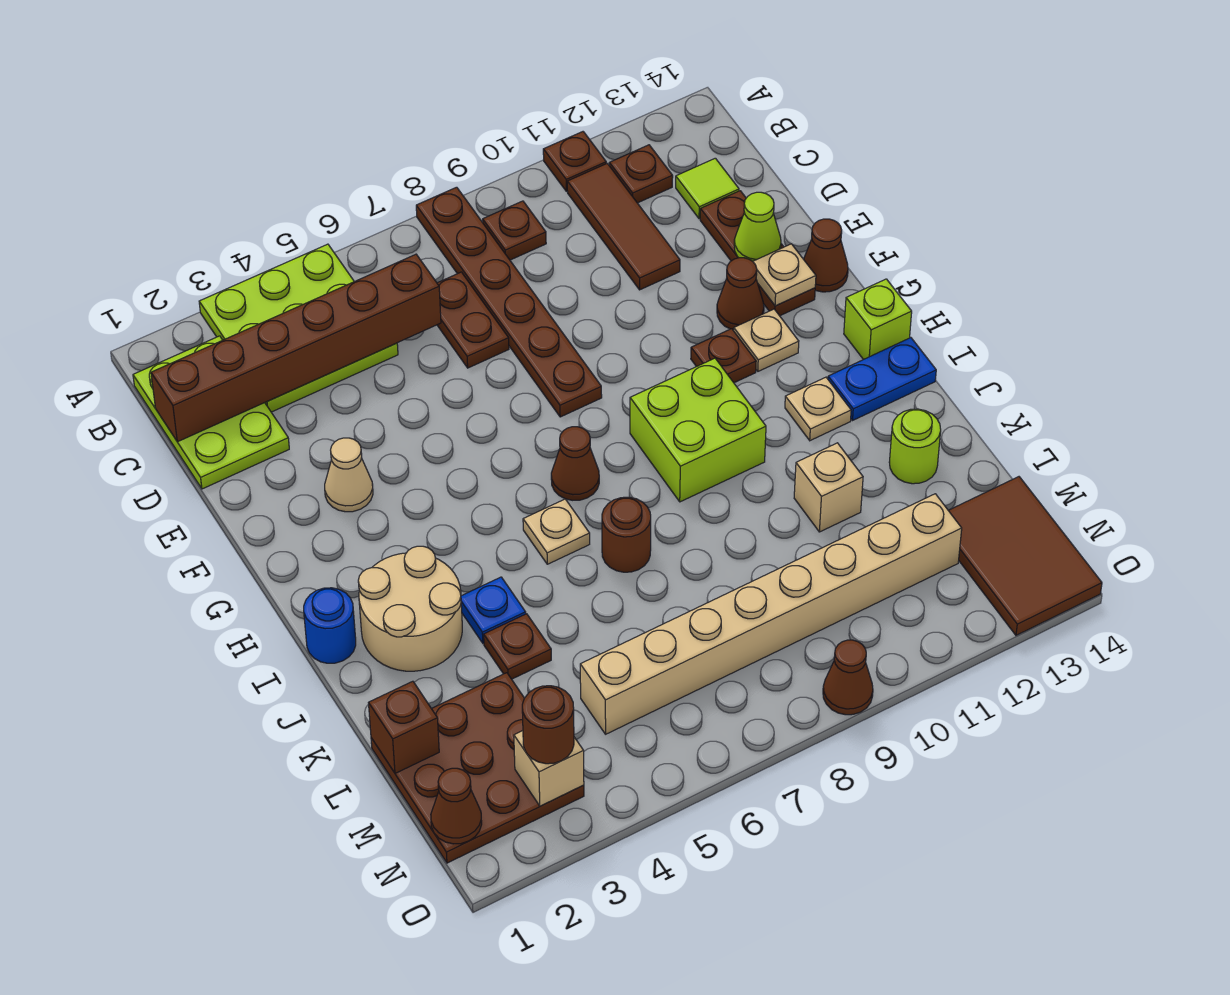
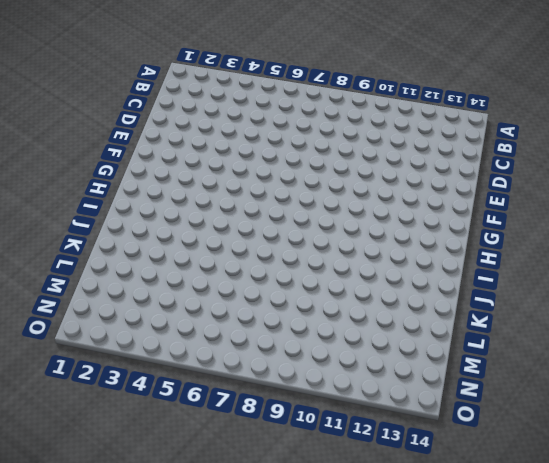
none -> lime plate A3:C5 level 1
none -> brown plate A8:F8 level 1
none -> brown plate A11 level 1
none -> lime plate B1:D2 level 1

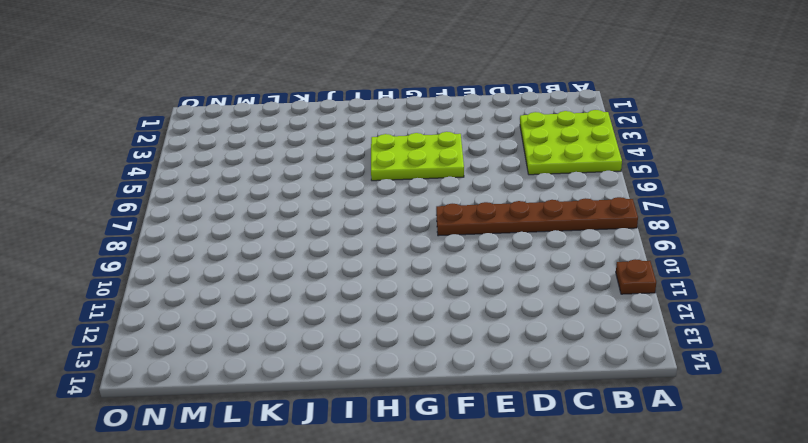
lime plate F4:H5 level 1 -> lime plate B1:D2 level 1
none -> brown plate B9 level 1
none -> brown tile B11:D11 level 1
none -> brown plate B12 level 1
none -> brown plate C7:D7 level 1

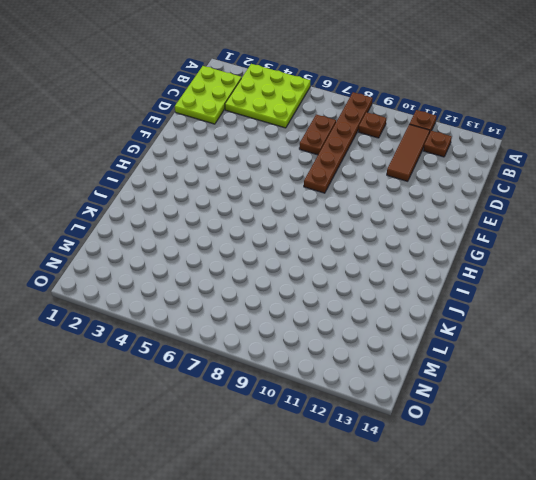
none -> lime tile C13 level 1
none -> brown plate D13:F13 level 1
none -> tan cone F3 level 1
none -> brown cone F12 level 1

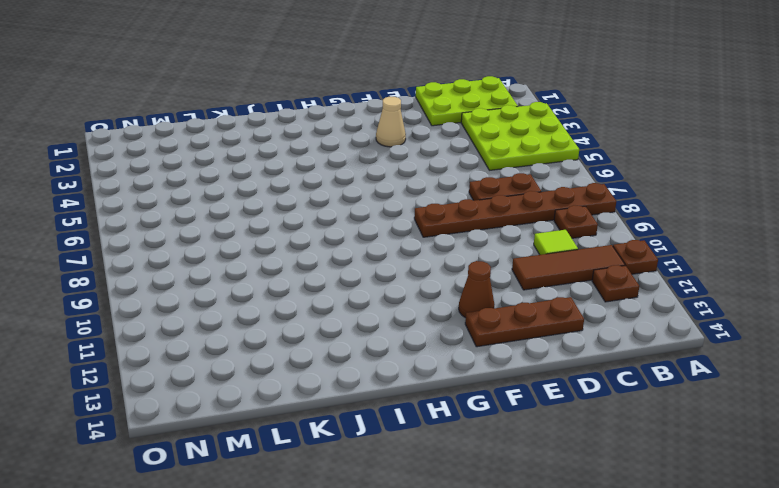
lime tile C10 level 1 -> lime tile C13 level 1
none -> brown cone F14 level 1
none -> brown plate G11 level 1
none -> tan plate G12 level 1
none -> brown cone H7 level 1

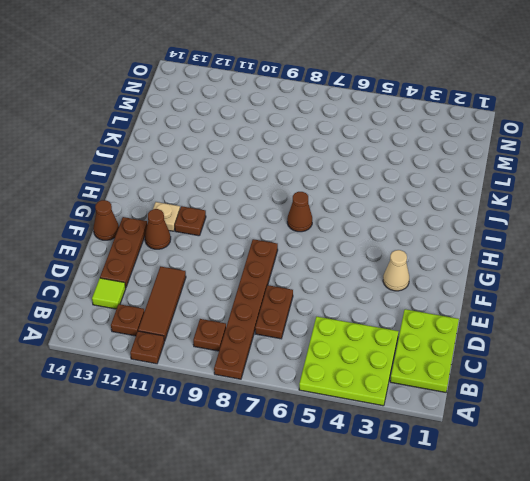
none -> lime brick H9:I10 level 1
none -> lime brick H14 level 1
none -> blue round brick I1 level 1
none -> tan round brick I2:J3 level 1

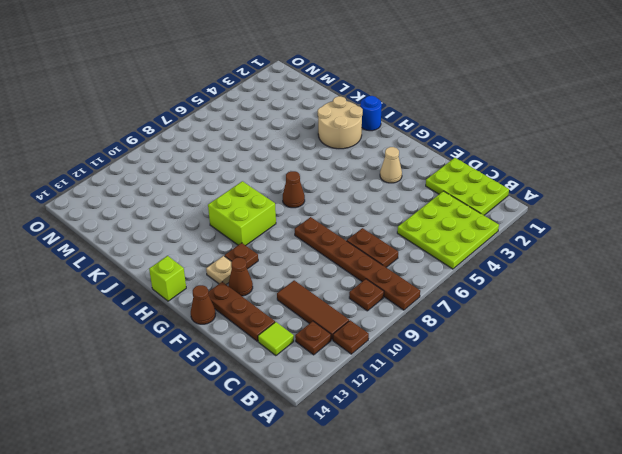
none -> tan plate I6 level 1
none -> tan plate I12 level 1
none -> blue plate I13:I14 level 1
none -> blue plate J4 level 1

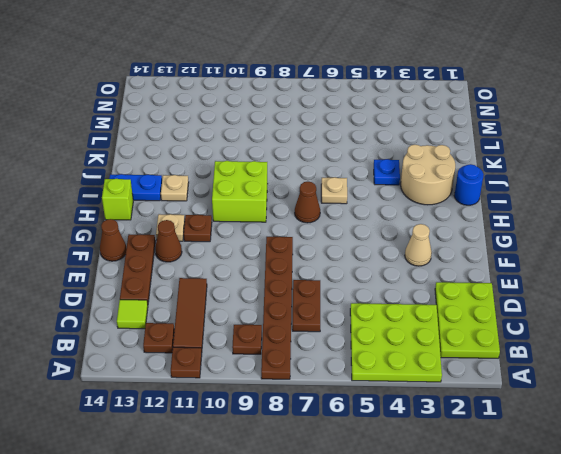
none -> brown round brick J7 level 1
none -> brown plate K4 level 1
none -> tan brick K11 level 1
none -> lime round brick K13 level 1

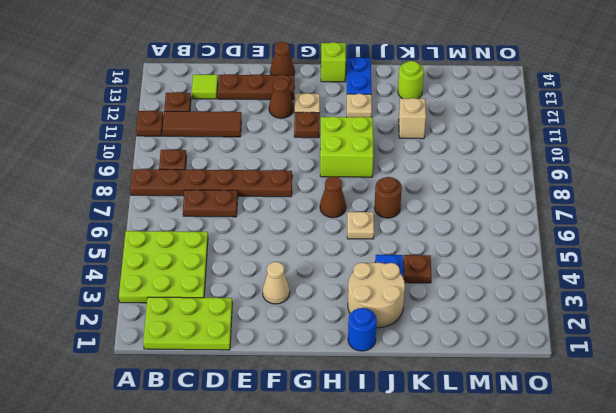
none -> brown plate L1:N3 level 1
none -> tan brick M5:M12 level 1
none -> brown tile M13:O14 level 1
none -> brown cone O9 level 1

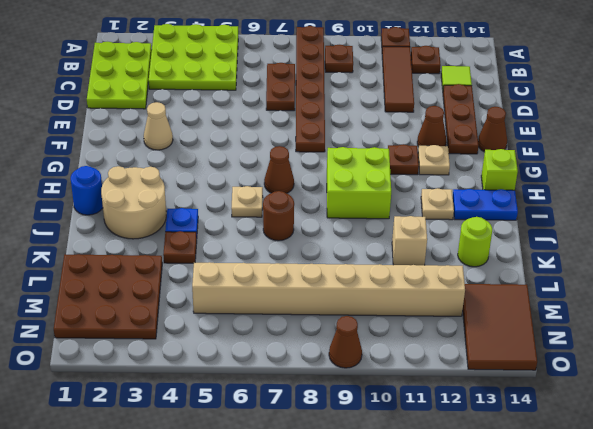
none -> brown brick C1:C6 level 2
none -> lime cone E13 level 2
none -> tan plate F13 level 2
none -> brown brick L1 level 2

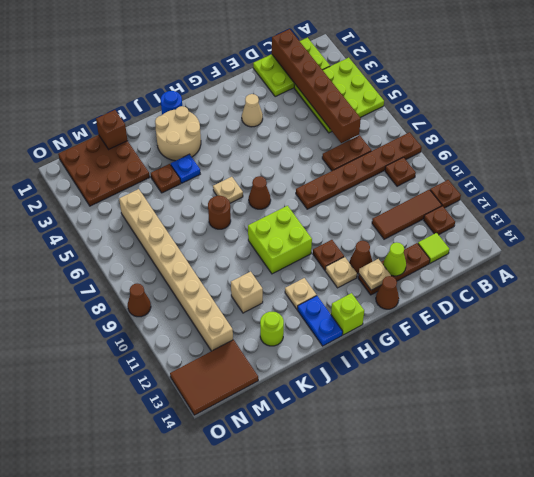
none -> brown cone N1 level 2
none -> tan brick N3 level 2
none -> brown round brick N3 level 3

